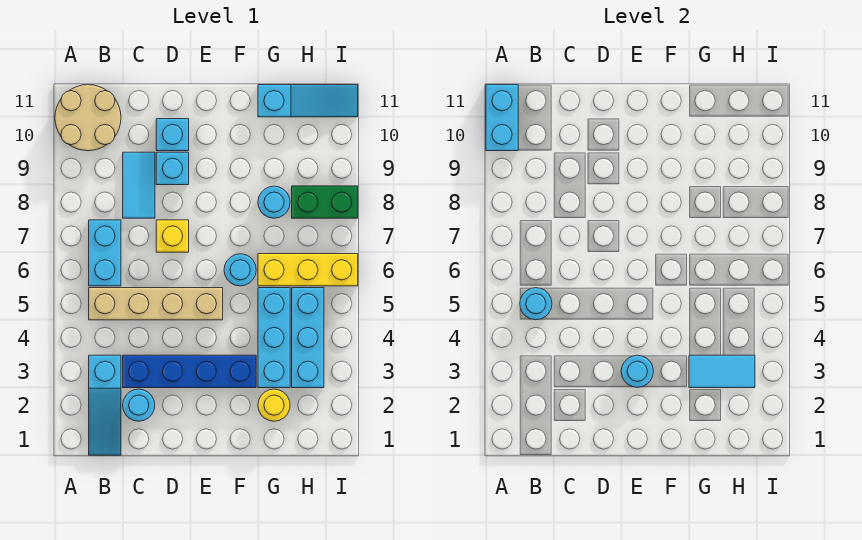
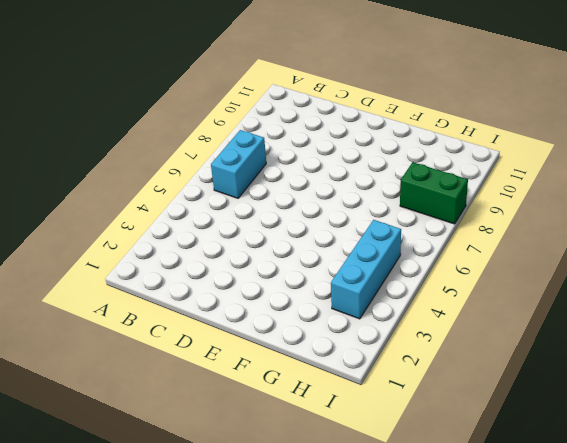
none -> tan round brick A10:B11 level 1
none -> cyan slope B1:B3 level 1 top 3
none -> tan brick B5:E5 level 1

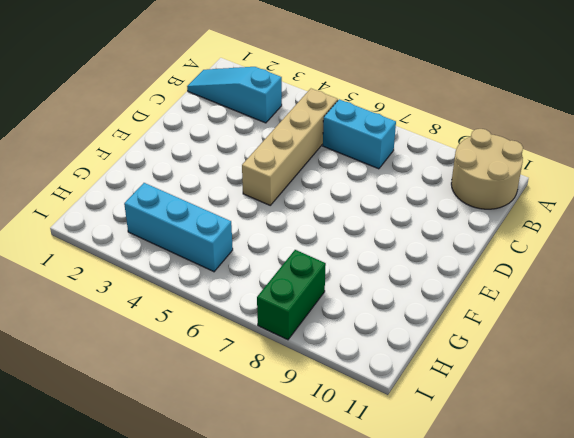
none -> cyan round brick C2 level 1
none -> blue brick C3:F3 level 1
none -> cyan tile C8:C9 level 1

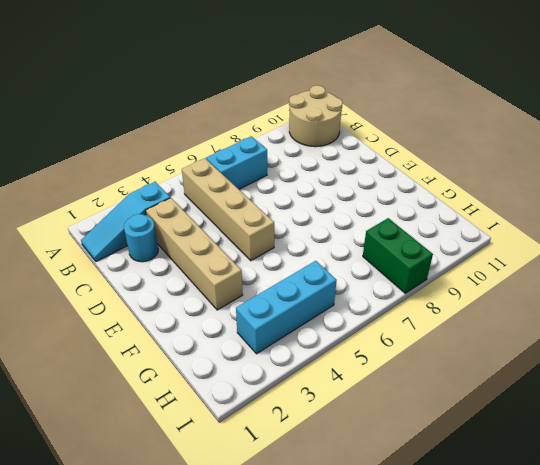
tan brick C3:F3 level 1 -> blue brick C3:F3 level 1
none -> cyan tile C8:C9 level 1
none -> yellow brick D7 level 1
none -> cyan brick D9 level 1

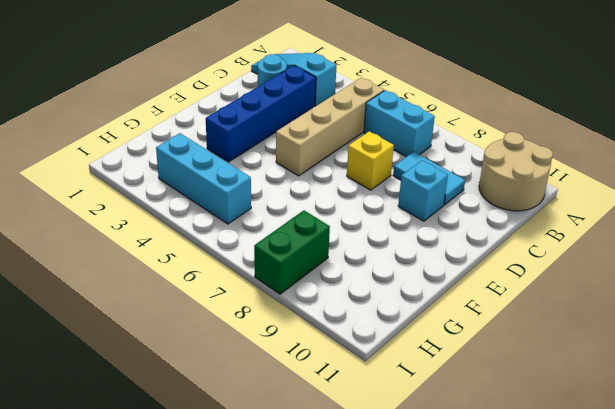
none -> cyan brick D10 level 1
none -> cyan round brick F6 level 1
none -> yellow round brick G2 level 1

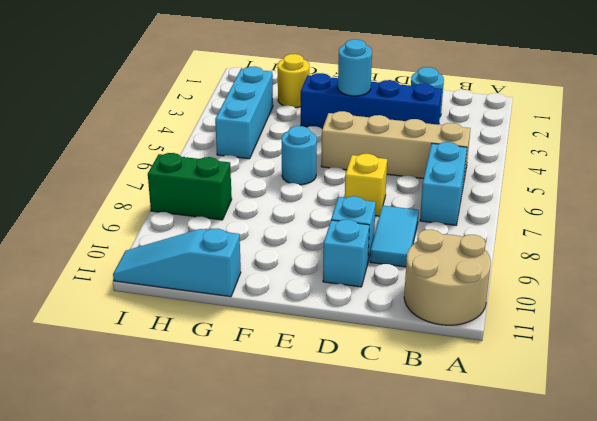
none -> cyan slope B1:B3 level 1 top 3
none -> cyan brick G3:G5 level 1
none -> yellow brick G6:I6 level 1

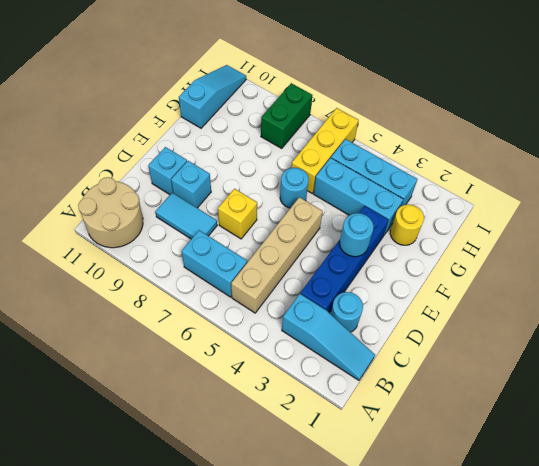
none -> cyan round brick G8 level 1
none -> cyan brick A10:A11 level 2
none -> cyan round brick B5 level 2

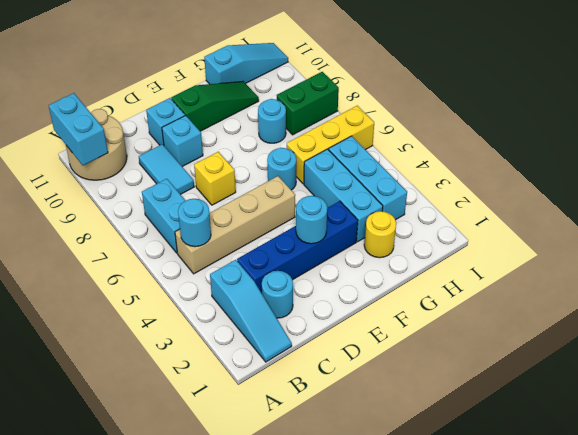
green slope E10:G10 level 1 top E -> none
none -> cyan tile G3:H3 level 2

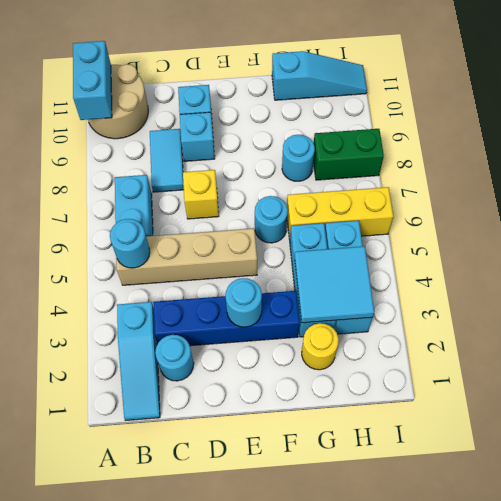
cyan tile G3:H4 level 2 -> cyan tile G3:H3 level 2

